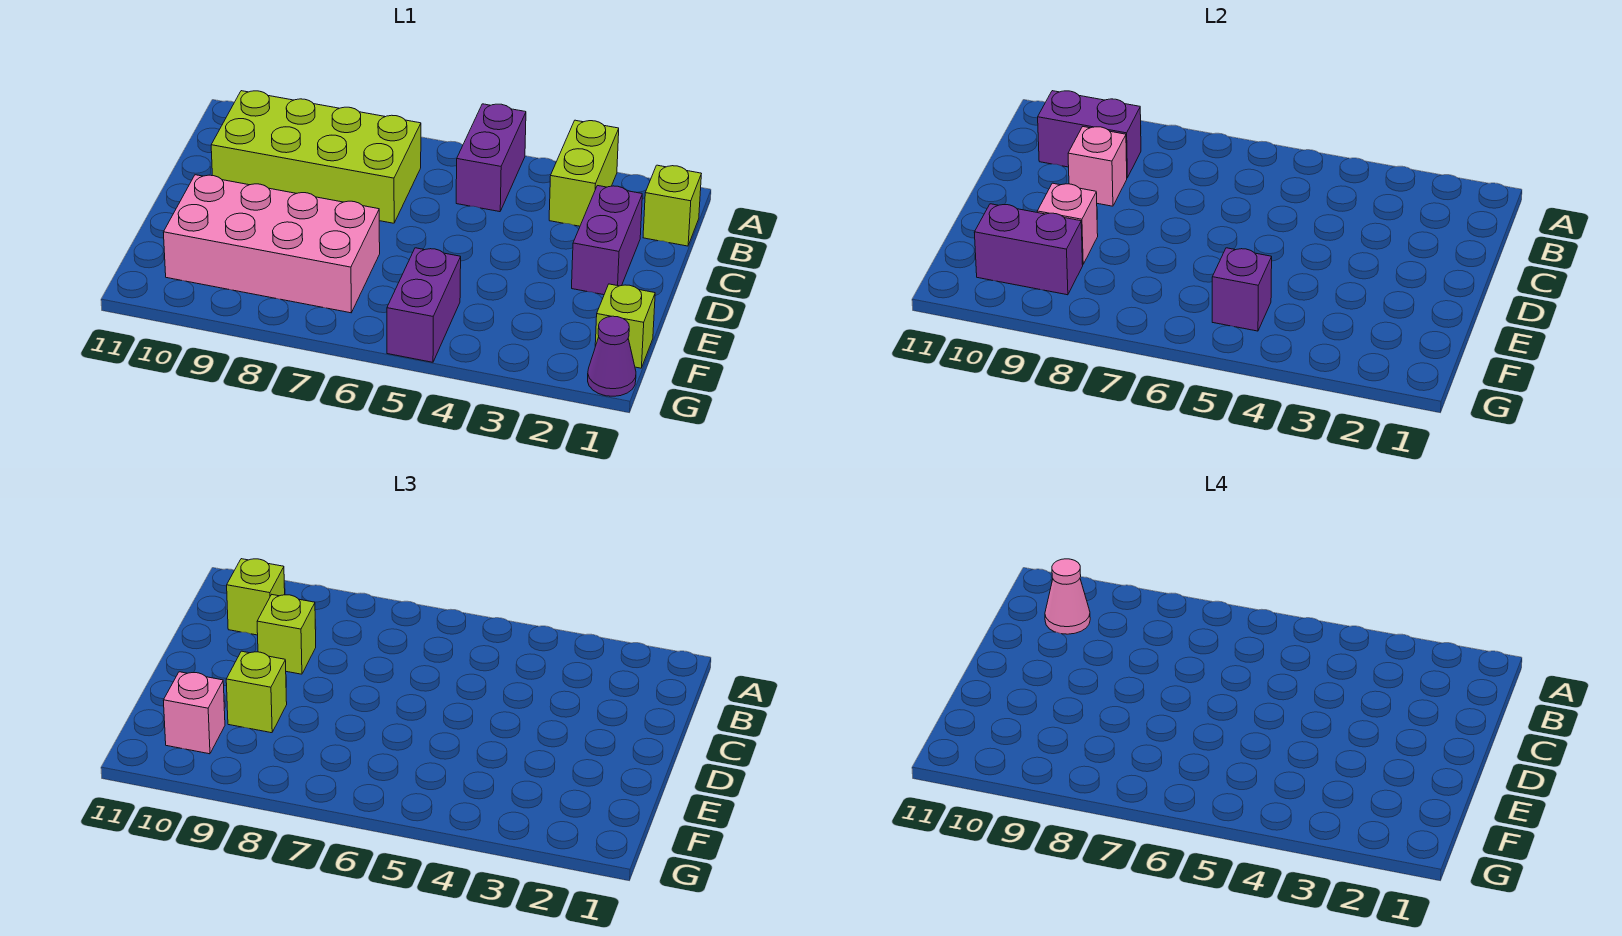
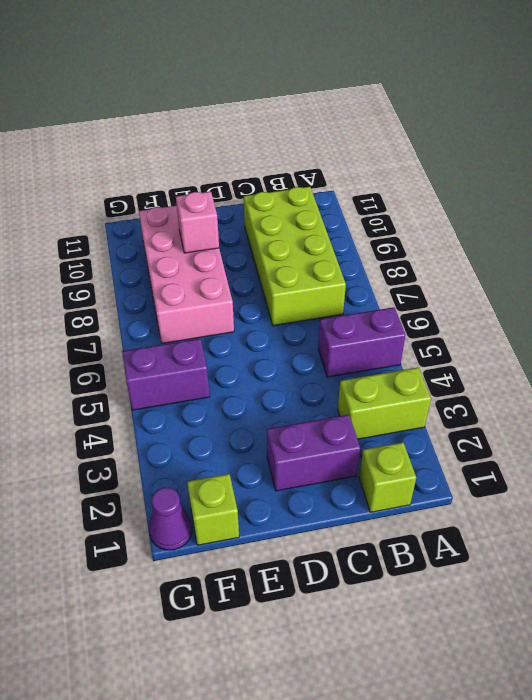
none -> purple brick B9:B10 level 2
none -> pink brick C9 level 2
none -> purple brick F5 level 2

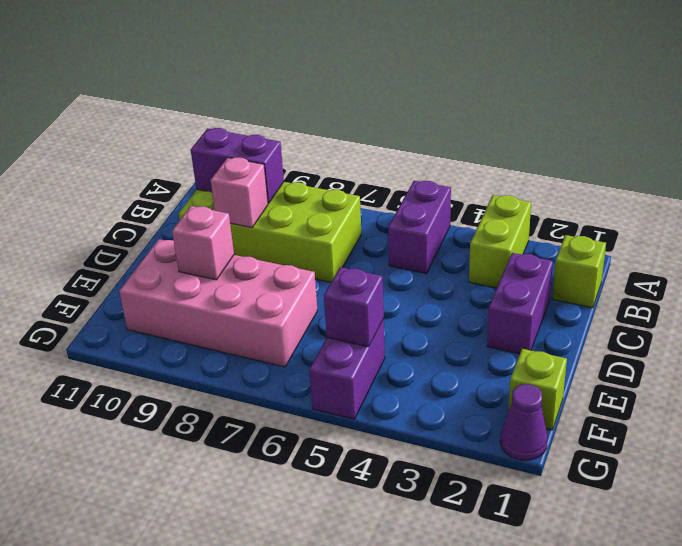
none -> purple brick F9:F10 level 2
none -> lime brick B10 level 3
none -> lime brick C9 level 3

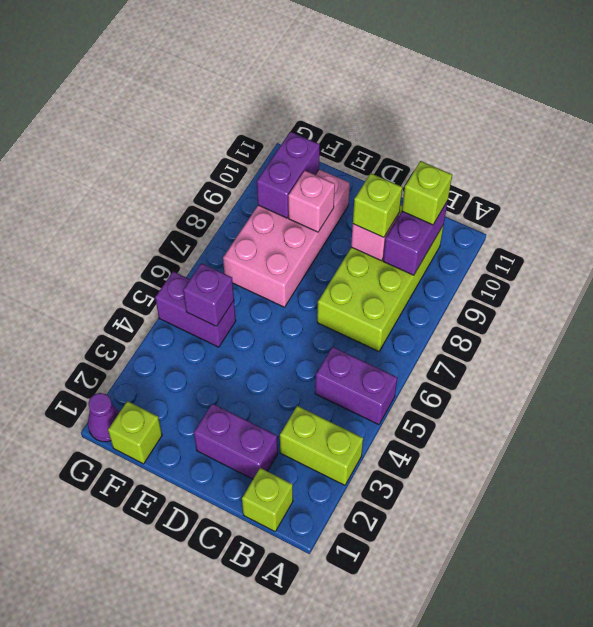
none -> lime brick E9 level 3
none -> pink brick F10 level 3
none -> pink cone B10 level 4

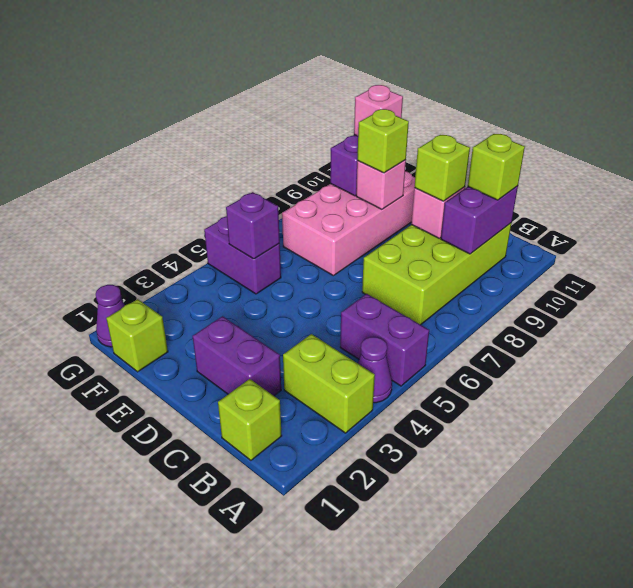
purple cone A4 level 1 -> none
none -> pink cone B10 level 4

